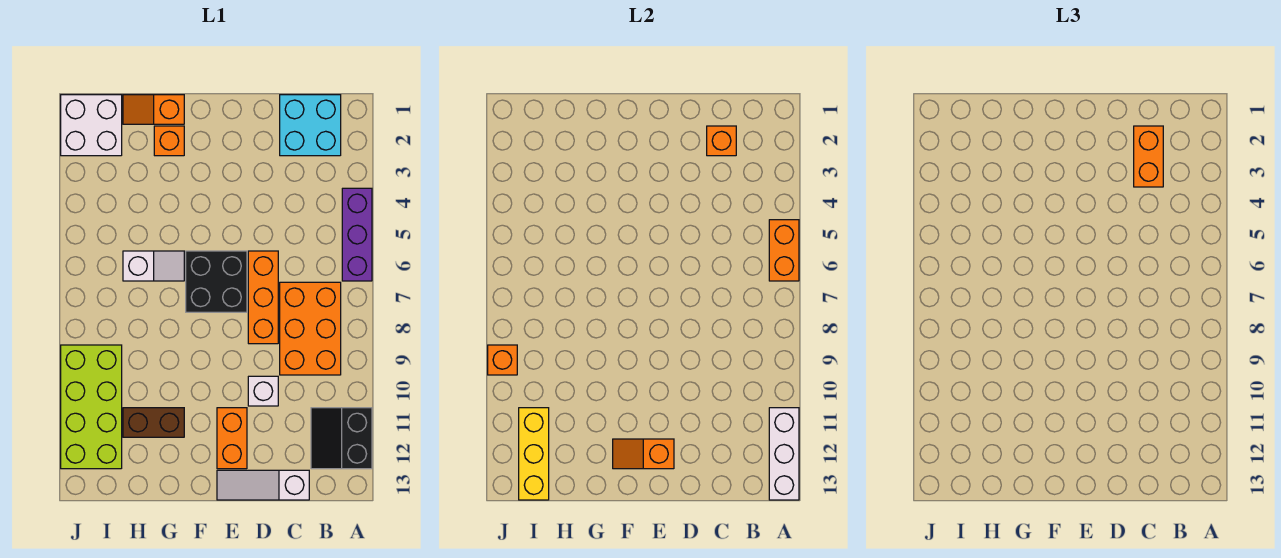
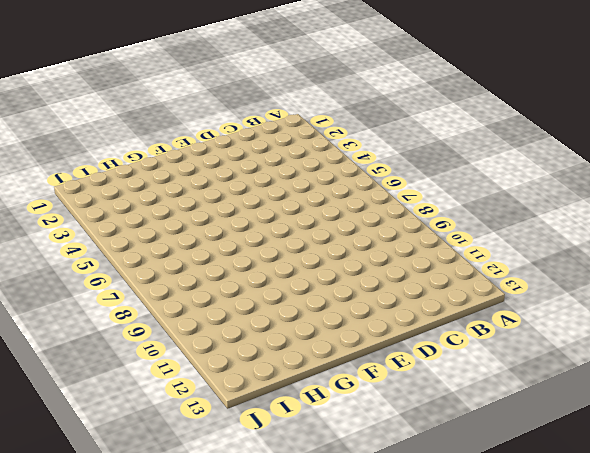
none -> purple brick A4:A6 level 1
none -> black slope A11:B12 level 1 top A
none -> cyan brick B1:C2 level 1

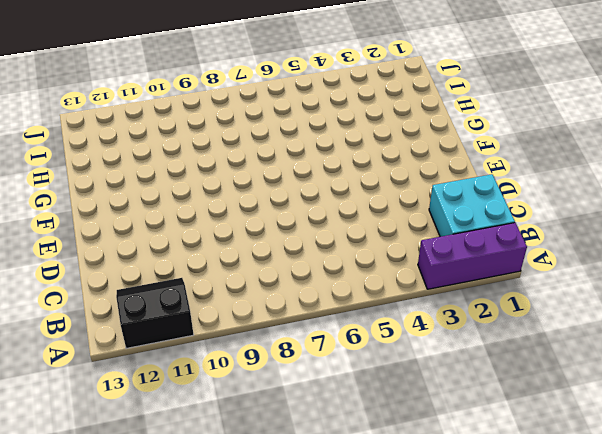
purple brick A1:A3 level 1 -> purple brick A4:A6 level 1
none -> orange brick B7:C9 level 1
none -> white slope C13:E13 level 1 top C
none -> orange brick D6:D8 level 1

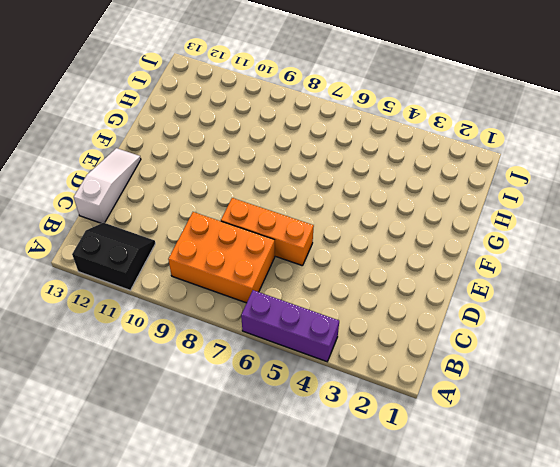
none -> cyan brick B1:C2 level 1
none -> white brick D10 level 1
none -> black brick E6:F7 level 1

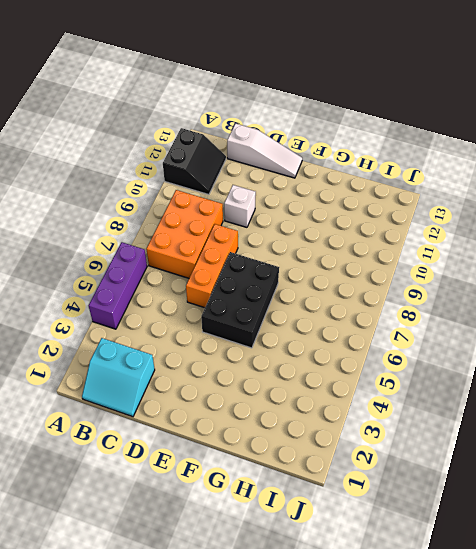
cyan slope B1:C2 level 1 top 2 -> cyan brick B1:C2 level 1
black brick E5:F7 level 1 -> black brick E6:F7 level 1
none -> orange brick E11:E12 level 1
none -> orange slope G1:H1 level 1 top G
none -> orange brick G2 level 1

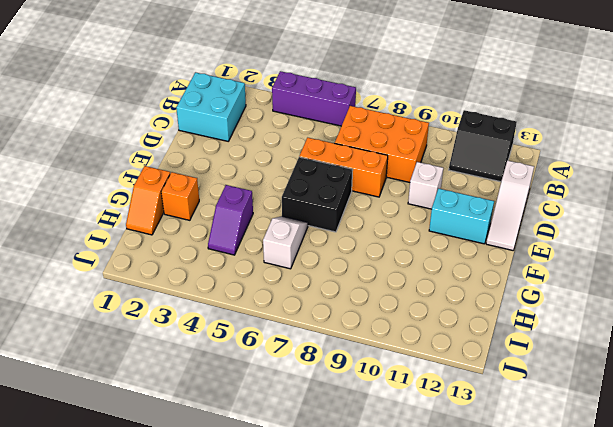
cyan brick E11:E12 level 1 -> orange brick E11:E12 level 1
purple slope G4:H4 level 1 top G -> none
none -> brown brick G11:H11 level 1
none -> white brick I1:J2 level 1
none -> lime brick I9:J12 level 1

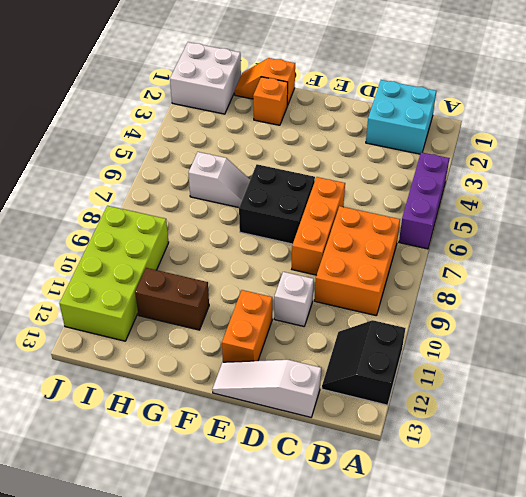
none -> orange brick A5:A6 level 2
none -> white brick A11:A13 level 2
none -> orange brick C2 level 2

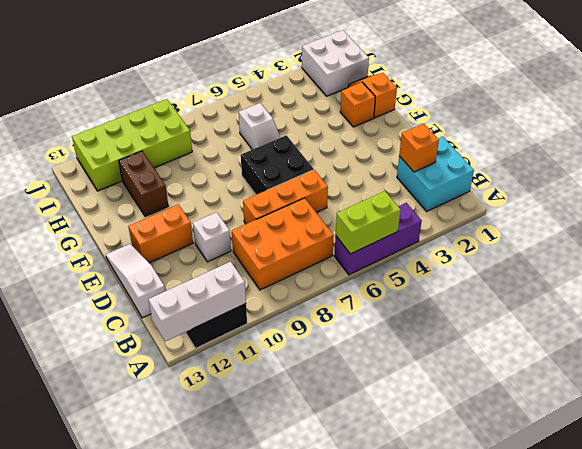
lime brick A5:A6 level 2 -> orange brick A5:A6 level 2
none -> orange slope E12:F12 level 2 top E
none -> yellow brick I11:I13 level 2
none -> orange brick J9 level 2

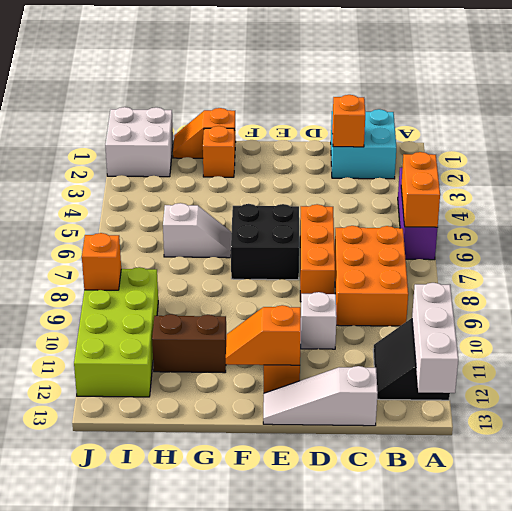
none -> yellow brick I11:I13 level 2
none -> orange brick C2:C3 level 3

